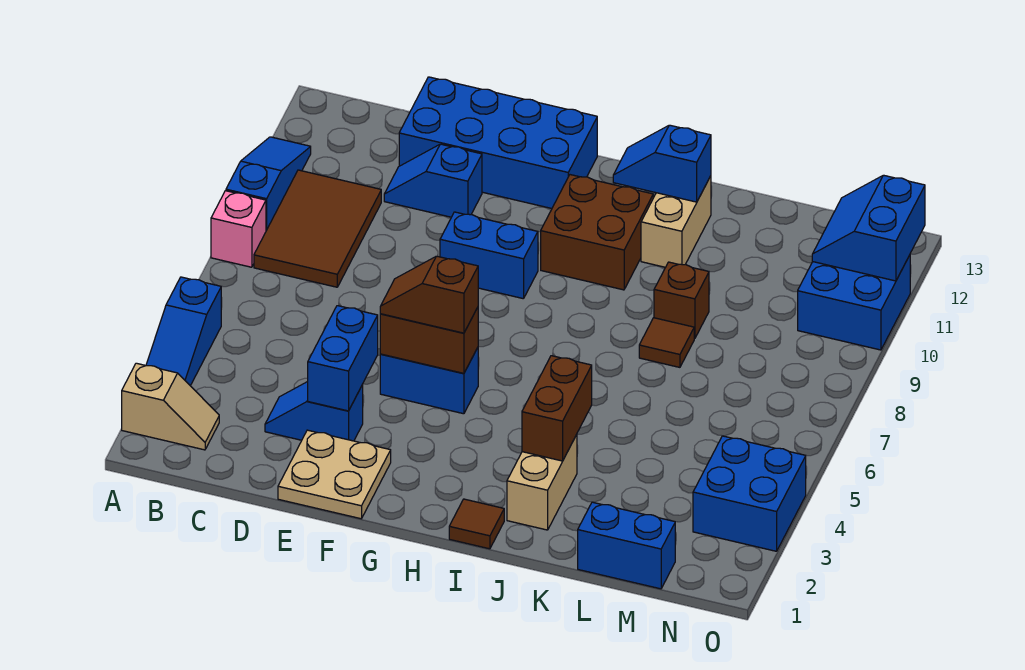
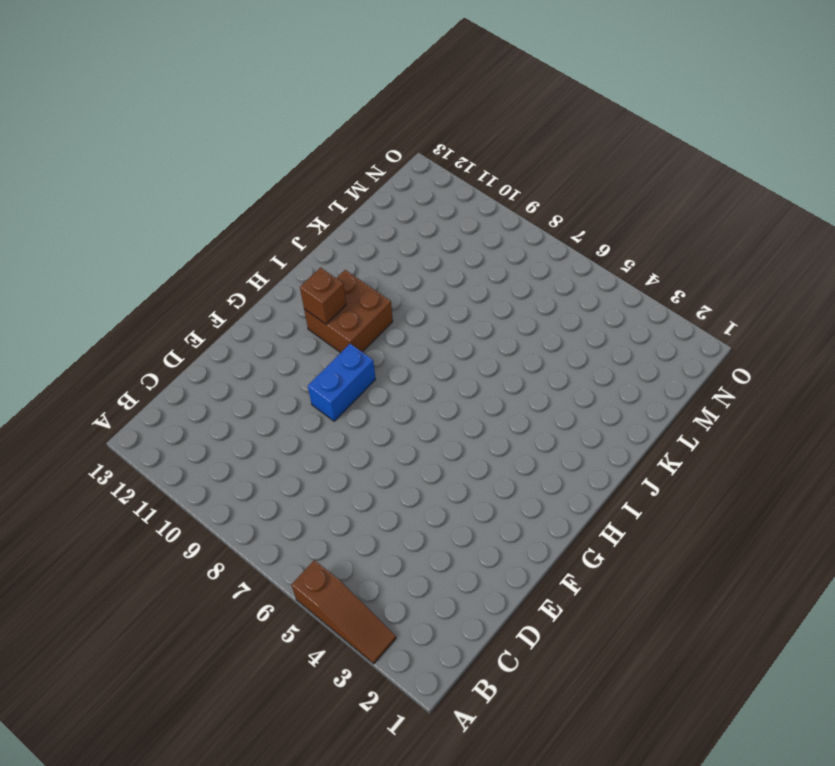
brown slope A3:A5 level 1 top 5 -> blue slope A3:A5 level 1 top 5
brown brick H11 level 2 -> brown brick K9 level 1
none -> tan slope A2:B2 level 1 top A
none -> pink brick A8 level 1
none -> blue slope A9:A11 level 1 top 9

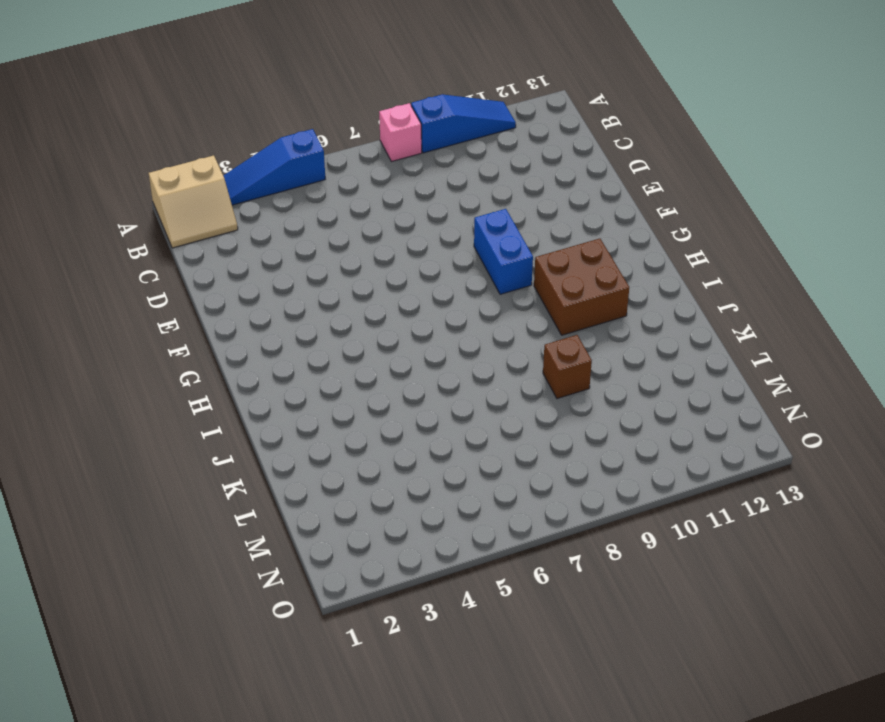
tan slope A1:B2 level 1 top A -> tan slope A2:B2 level 1 top A
none -> brown tile B8:C10 level 1
none -> blue slope D3:E3 level 1 top E
none -> blue slope D11:E11 level 1 top E

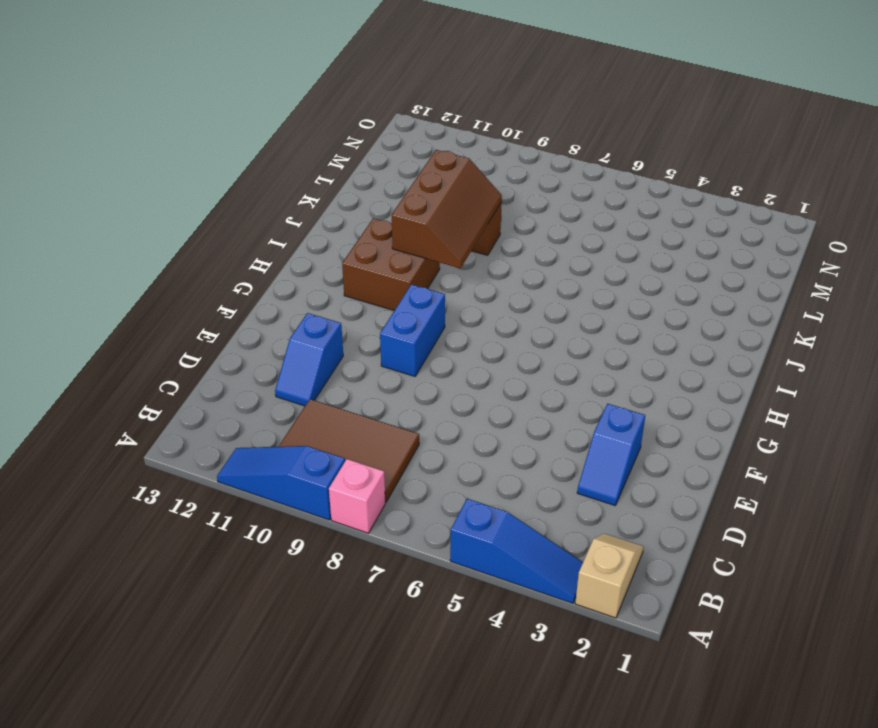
brown slope I9:K10 level 2 top 10 -> none
none -> blue brick D12:G13 level 1
none -> tan plate E1:F2 level 1
none -> blue brick F5:G5 level 1

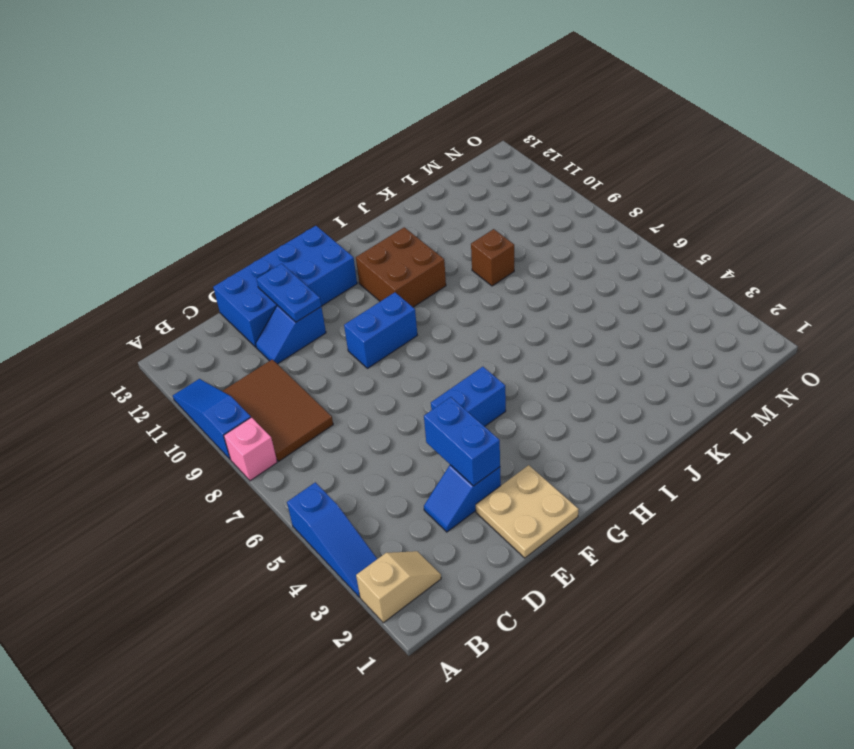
blue plate E11:E12 level 2 -> none
none -> brown tile I1 level 1
none -> tan brick J2:J3 level 1
none -> tan brick J11:J12 level 1

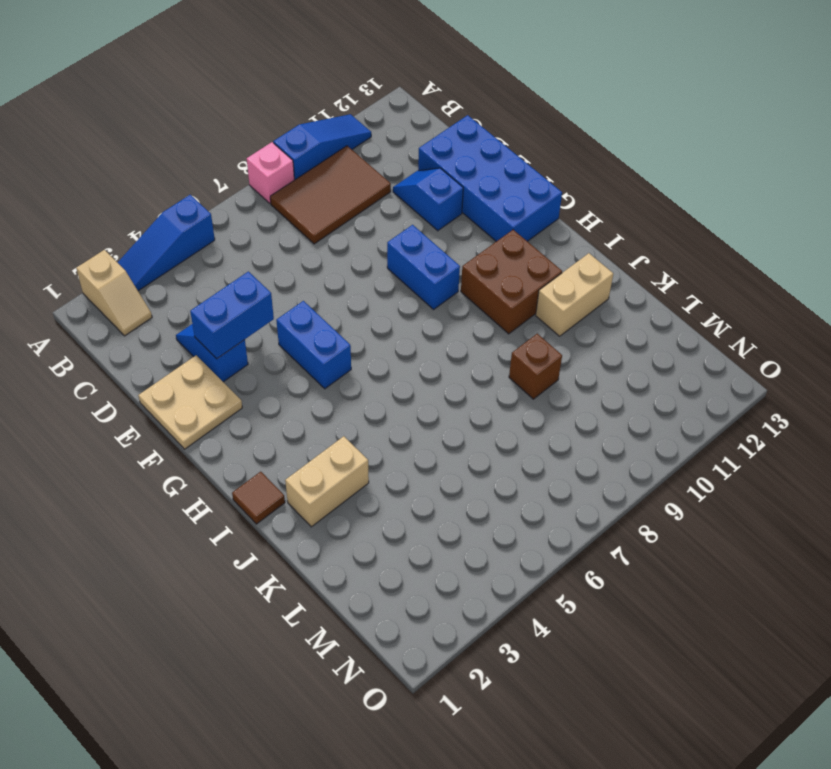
none -> brown tile K8 level 1
none -> blue brick L1:M1 level 1
none -> blue brick N3:O4 level 1

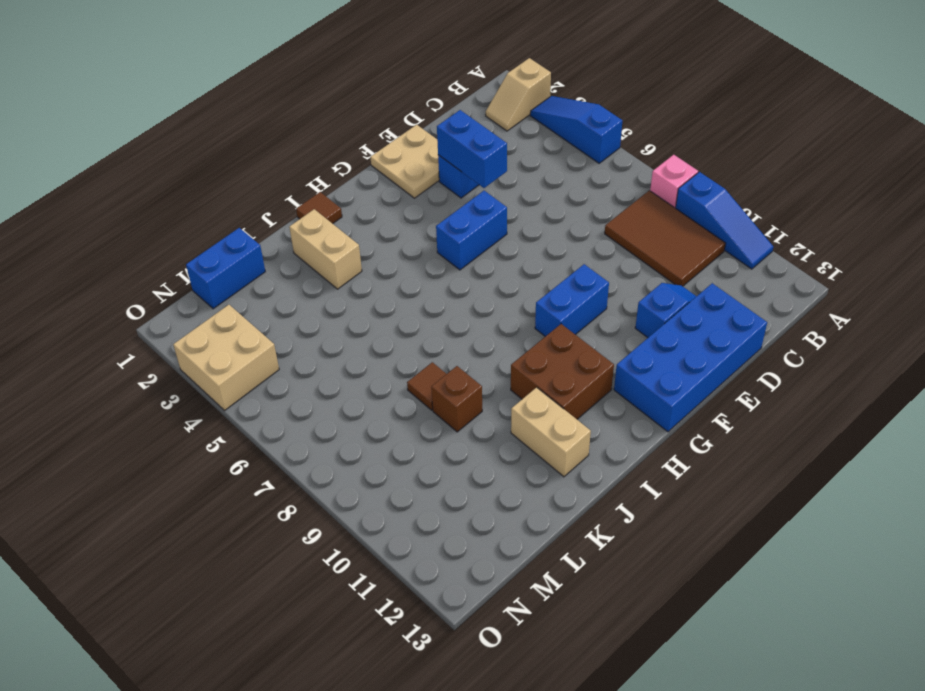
tan brick N3:O4 level 1 -> blue brick N3:O4 level 1
none -> blue brick N10:O11 level 1
none -> brown brick F5:G5 level 2
none -> blue slope I12:J12 level 2 top J

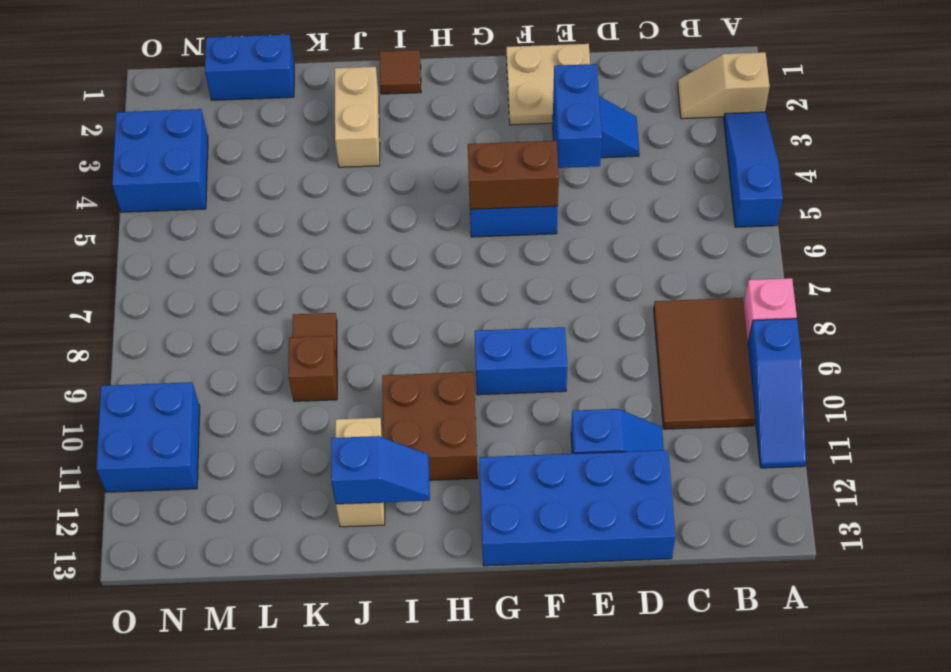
none -> brown brick J3:J4 level 2
none -> blue slope N11:O12 level 2 top O
none -> brown slope F5:G5 level 3 top G

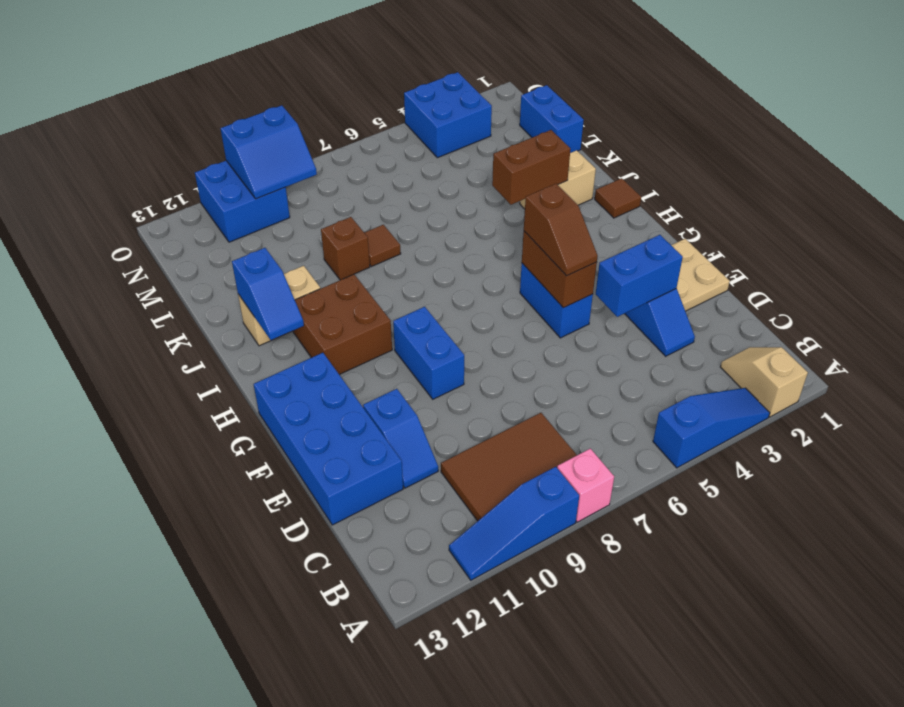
blue slope N9:O10 level 2 top O -> blue slope N11:O12 level 2 top O

